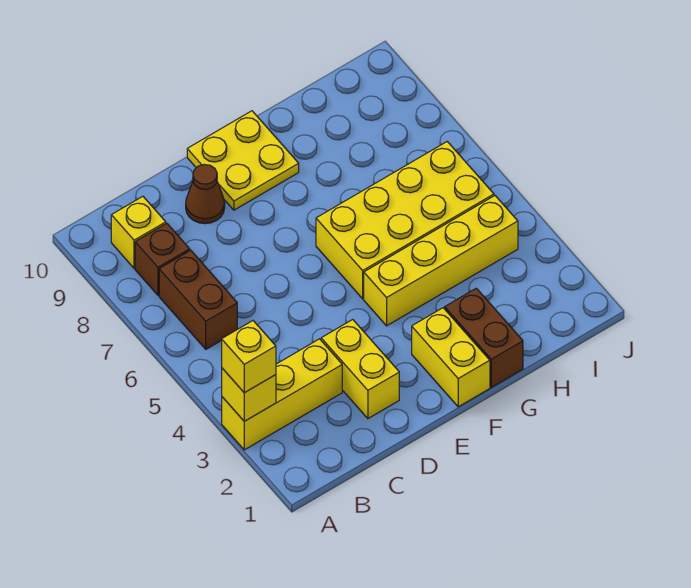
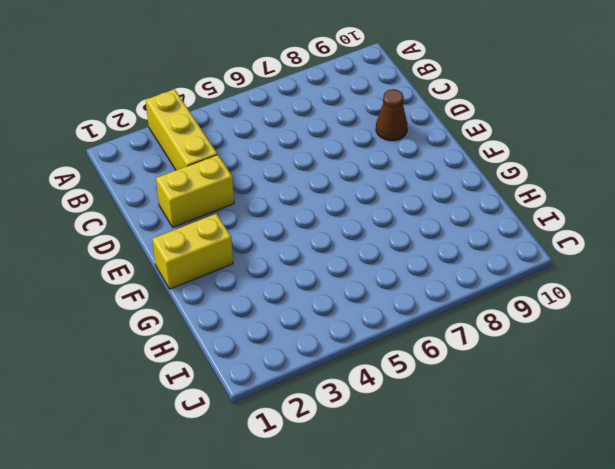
none -> brown brick B6:B7 level 1
none -> brown brick B8 level 1
none -> yellow brick B9 level 1

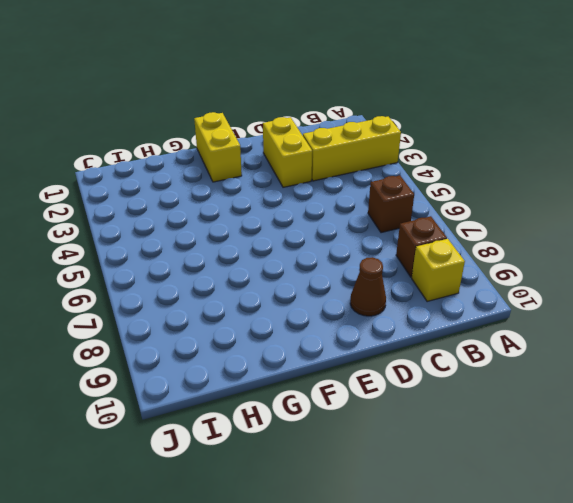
brown brick B6 level 1 -> brown brick B6:B7 level 1
none -> yellow plate E9:F10 level 1
none -> yellow brick F4:I4 level 1
none -> yellow brick F5:I6 level 1

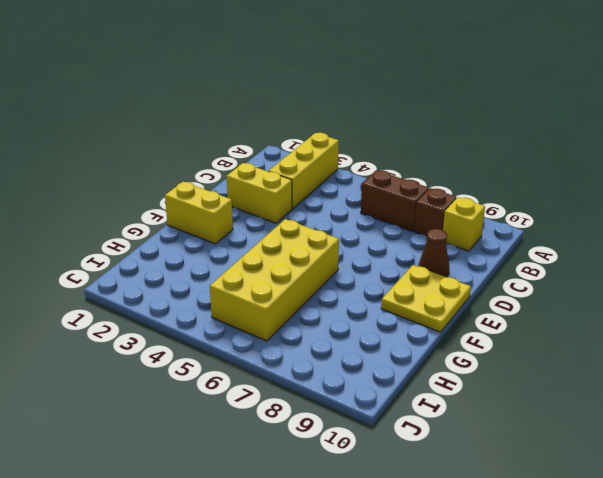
none -> yellow brick F4:I4 level 1
none -> brown brick G1:G2 level 1
none -> yellow brick A3 level 2

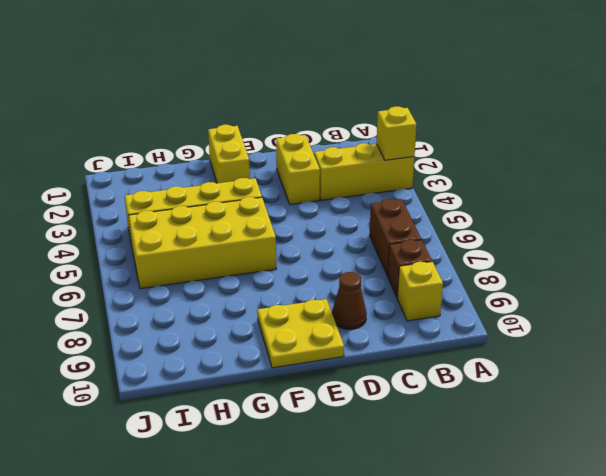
none -> brown brick G1:G2 level 1
none -> yellow brick A3 level 3

